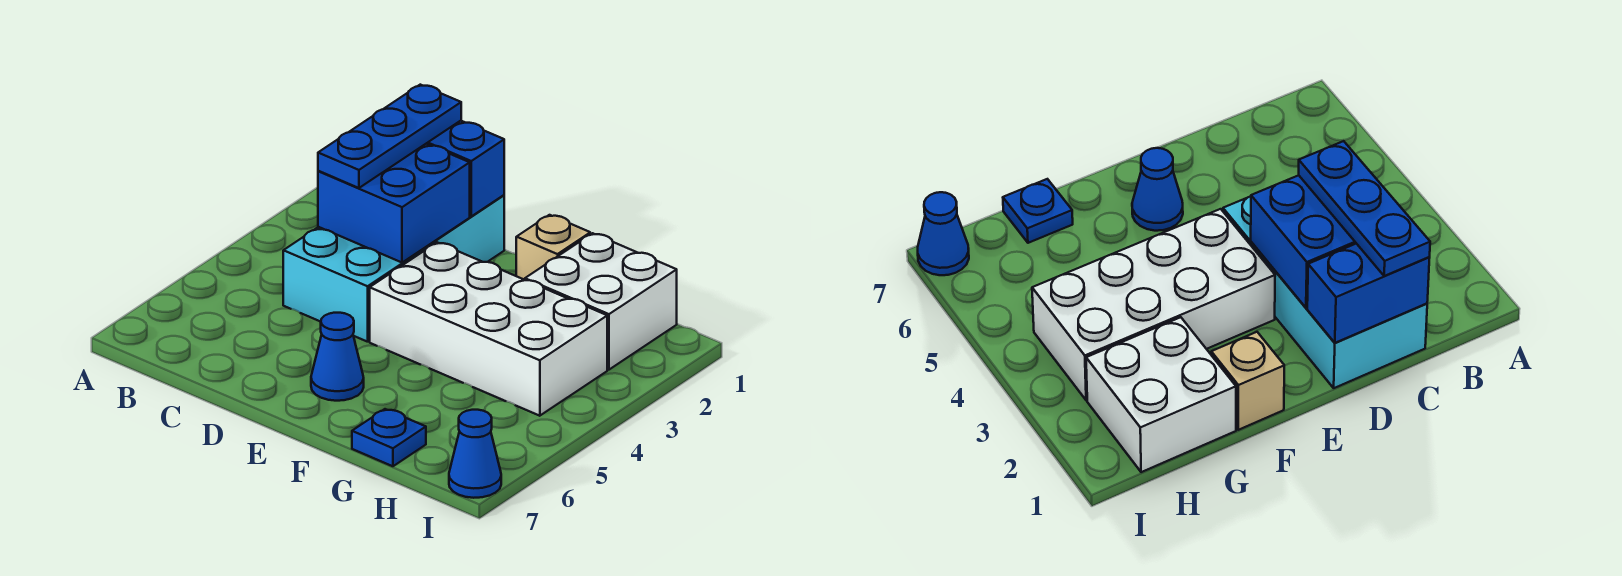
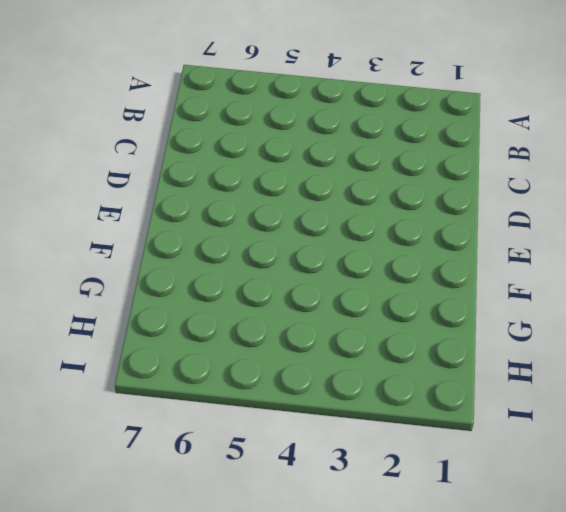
none -> cyan brick C1:D4 level 1
none -> white brick E3:H4 level 1

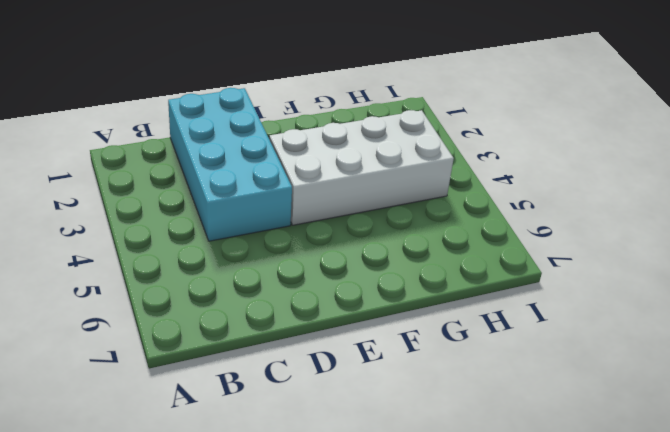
none -> blue cone E6 level 1
none -> tan brick F1 level 1

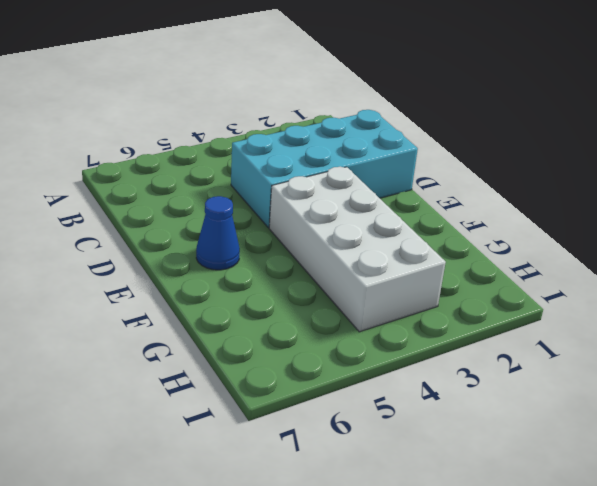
none -> tan brick F1 level 1
none -> white brick G1:H2 level 1

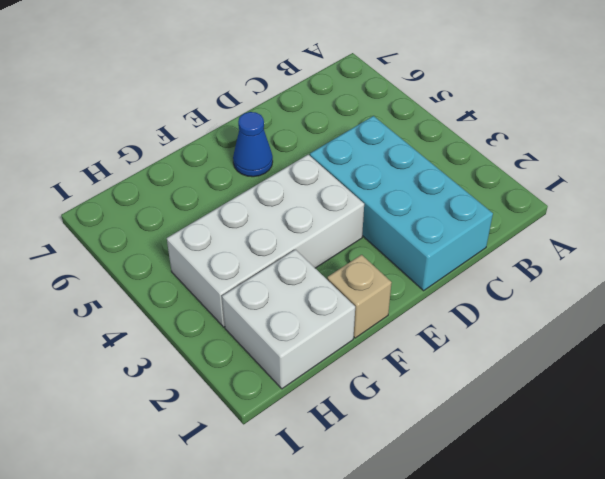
none -> blue plate G7 level 1
none -> blue cone I7 level 1

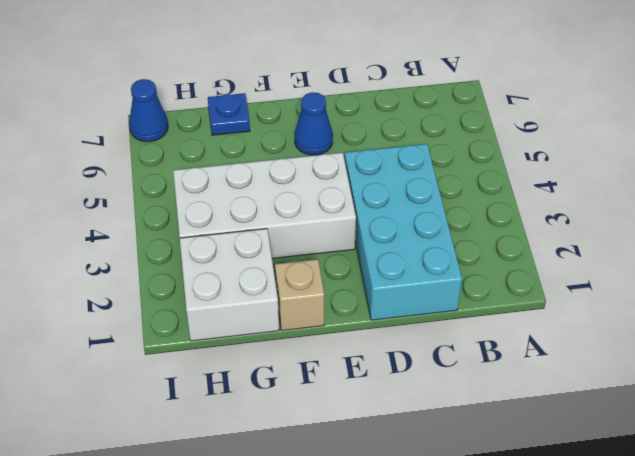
none -> blue brick C1:D1 level 2
none -> blue brick C2:D3 level 2

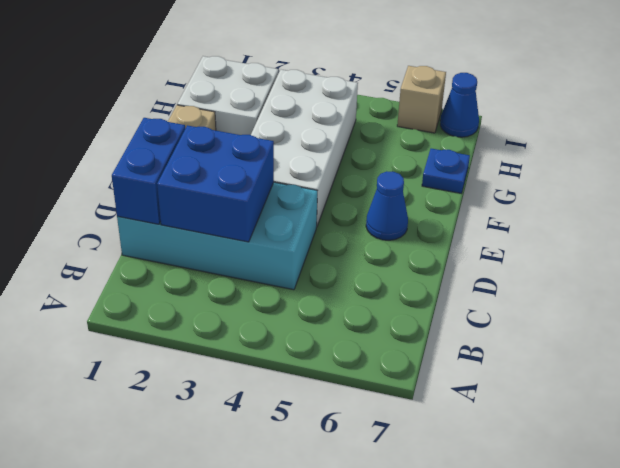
tan brick I6 level 1 -> none
none -> blue plate C1:C3 level 3

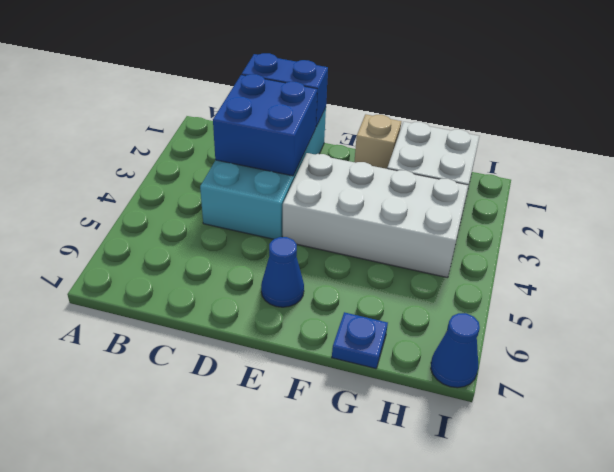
none -> blue plate C1:C3 level 3

